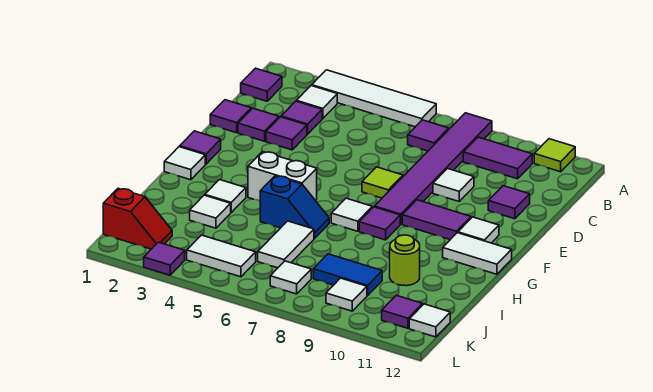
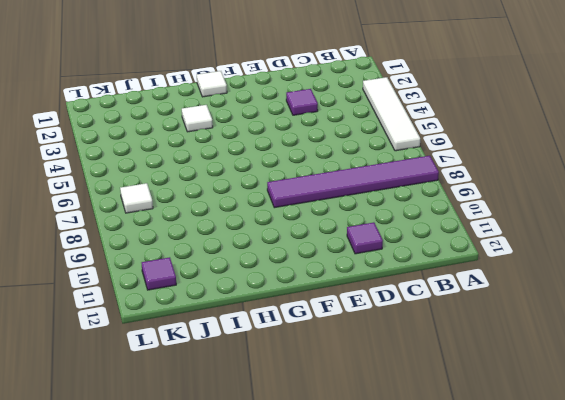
none -> lime tile A11 level 1
none -> purple tile B1 level 1
none -> white tile B3 level 1
none -> purple tile B7 level 1

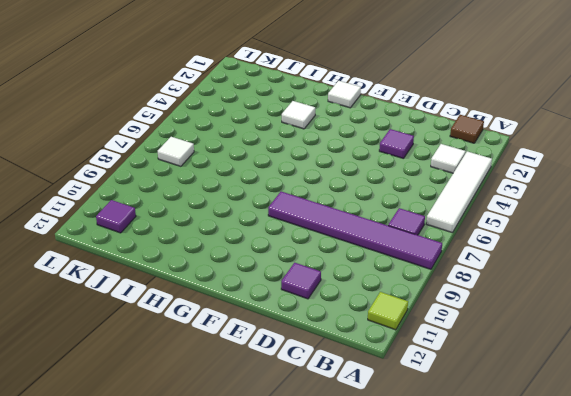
brown tile B1 level 1 -> purple tile B1 level 1
none -> purple tile B9:B10 level 1
none -> purple tile C3 level 1
none -> purple tile D1 level 1
none -> purple tile D2 level 1

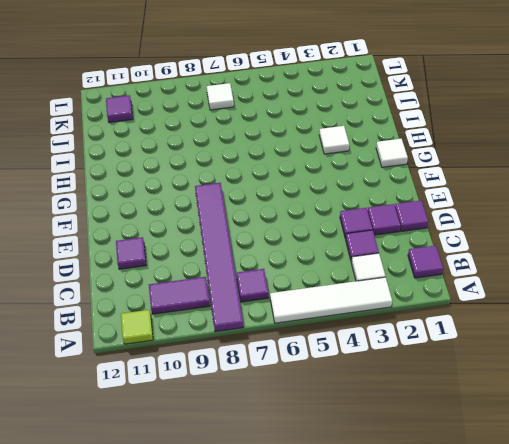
none -> white tile D9 level 1
none -> lime tile E7 level 1
none -> purple tile F1 level 1
none -> purple tile F9:F10 level 1

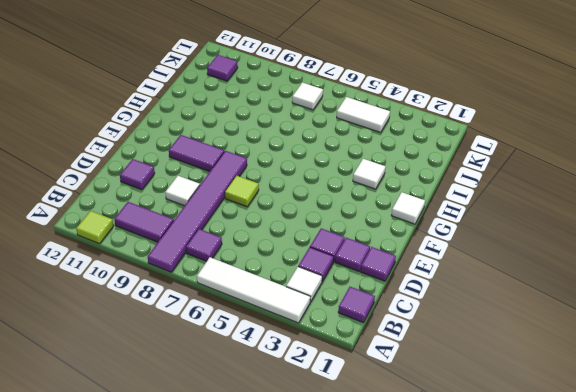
none -> purple tile F1 level 1
none -> white tile F11 level 1
none -> white brick G4:G5 level 1
none -> white tile G7 level 1

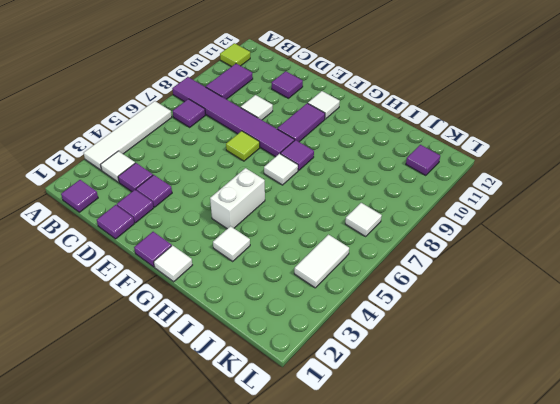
none -> white tile G11:G12 level 1
none -> blue slope H5:H6 level 1 top 5
none -> white tile I3 level 1
none -> white tile I6:J6 level 1

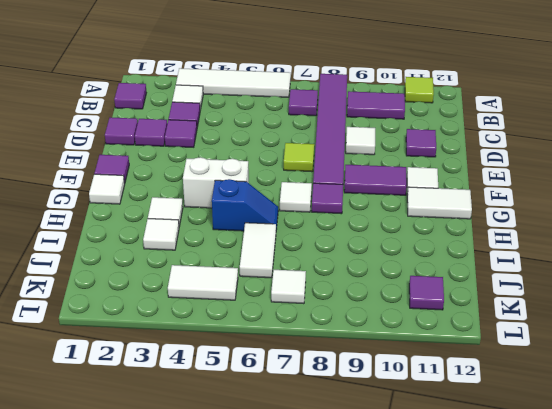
none -> lime round brick I10 level 1
none -> blue tile J8:J9 level 1
none -> red slope K1:K2 level 1 top 1
none -> white tile K9 level 1

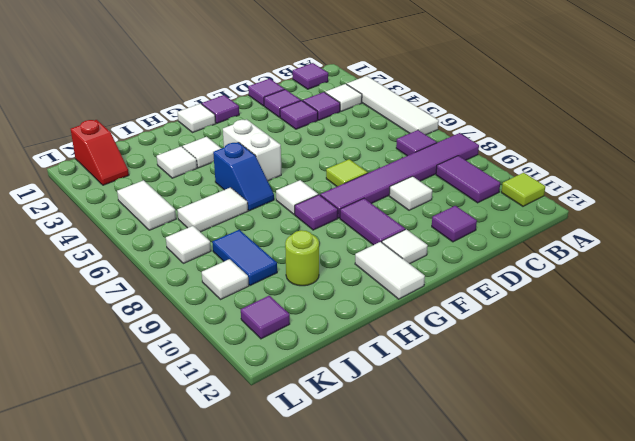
none -> white tile K12 level 1
none -> purple tile L3 level 1

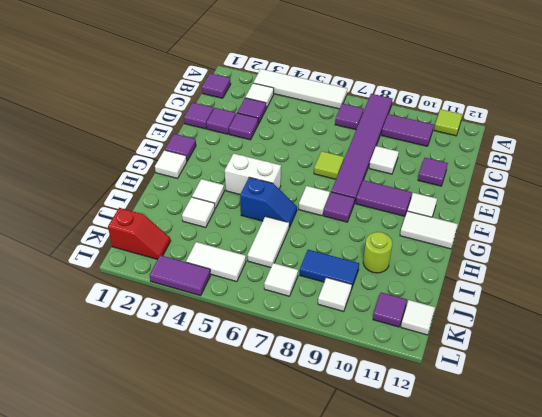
purple tile L3:L4 level 1 -> purple tile L3 level 1

